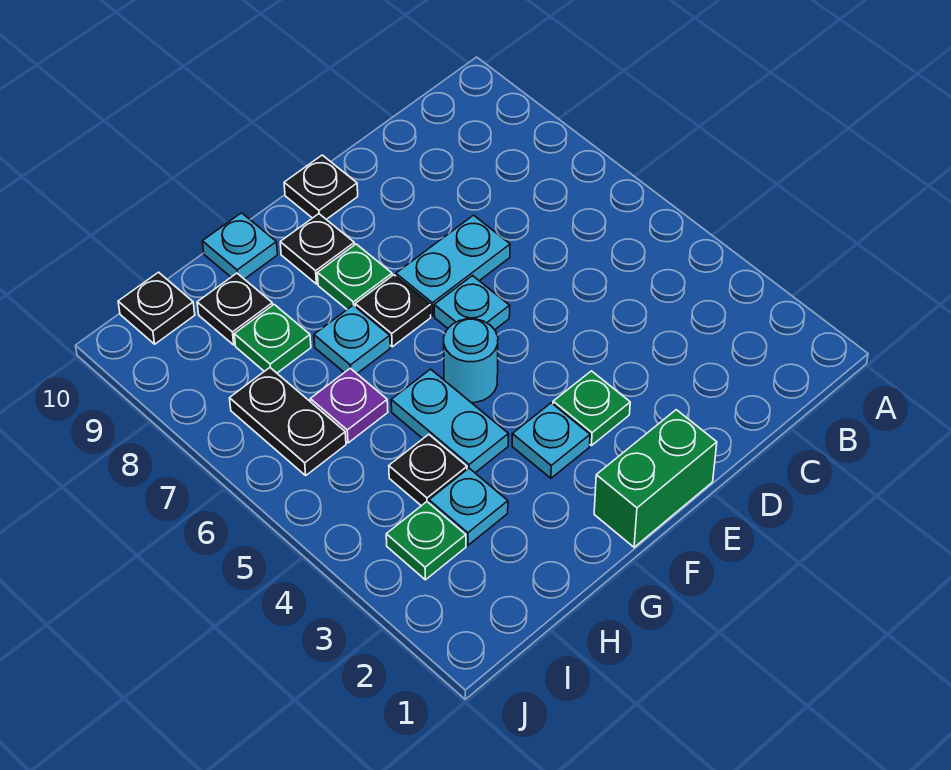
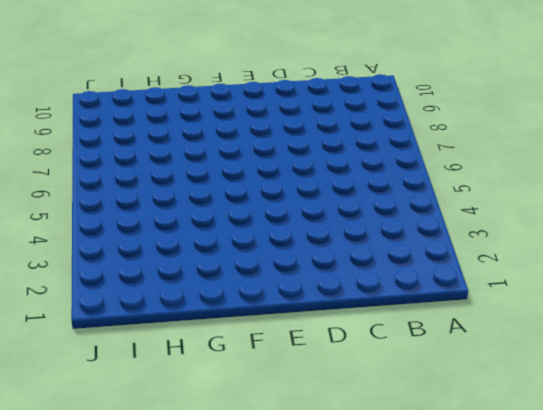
none -> cyan plate D7:E7 level 1
none -> green brick E1:F1 level 1
none -> green plate E3 level 1

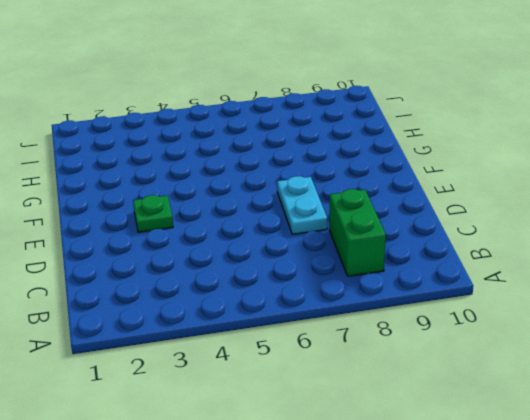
green brick B8:C8 level 1 -> green brick E1:F1 level 1
none -> cyan plate E6 level 1
none -> black plate E10 level 1
none -> cyan plate F3 level 1

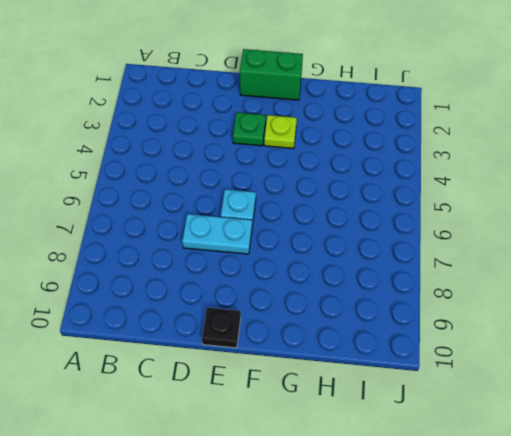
lime plate F3 level 1 -> cyan plate F3 level 1
none -> cyan round brick F5 level 1
none -> black plate F7 level 1
none -> green plate F8 level 1

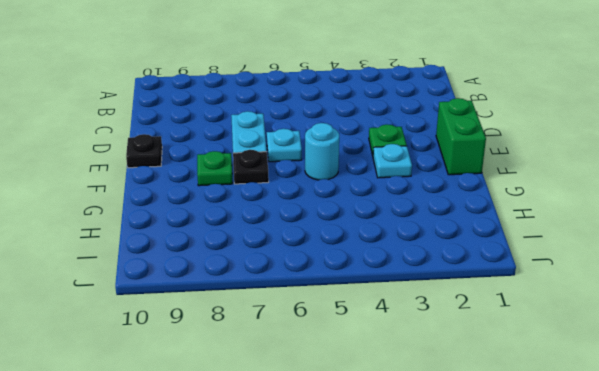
none -> black plate F9 level 1
none -> cyan plate G4:G5 level 1
none -> cyan plate G7 level 1

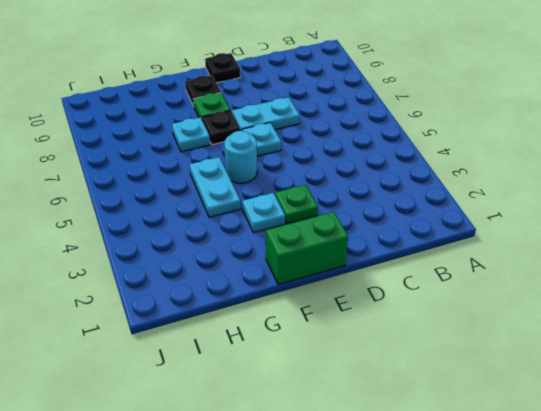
none -> cyan plate G10 level 1
none -> cyan plate H3 level 1
none -> black plate H4 level 1

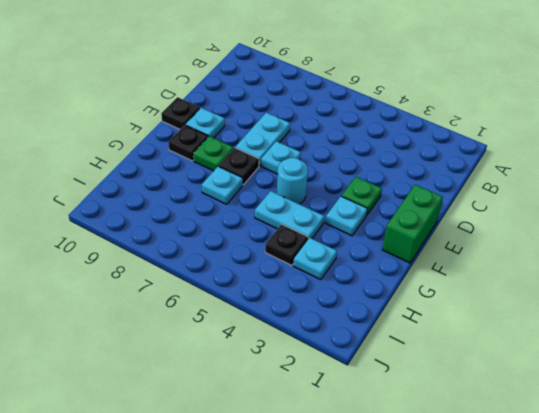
cyan plate E9 level 1 -> cyan plate G10 level 1
none -> purple plate H6 level 1
none -> green plate H8 level 1
none -> black plate H9 level 1

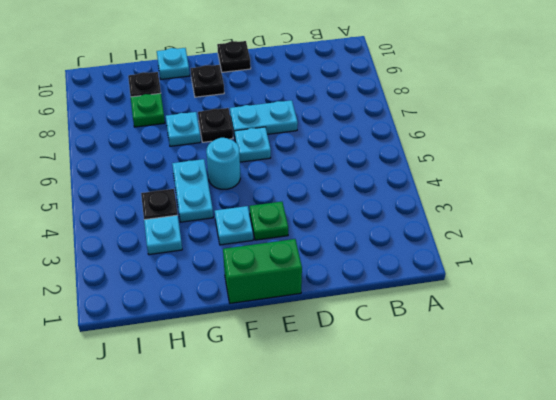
none -> green plate F8 level 1
none -> purple plate H6 level 1
none -> green plate I3 level 1

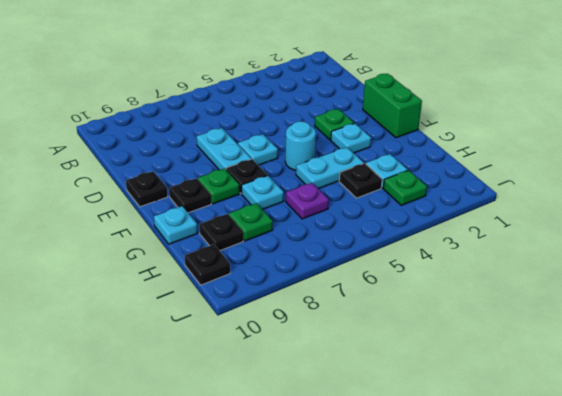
none -> black plate I6:I7 level 1

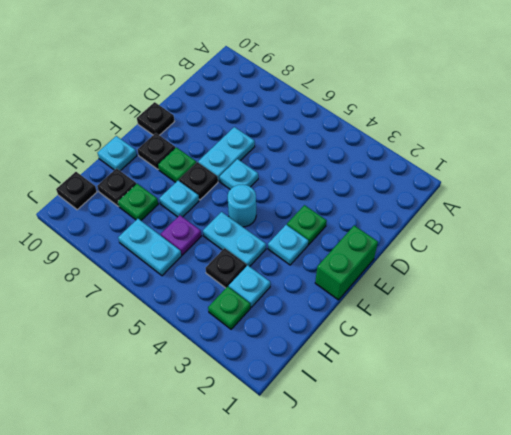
cyan plate I6:I7 level 1 -> black plate I6:I7 level 1

